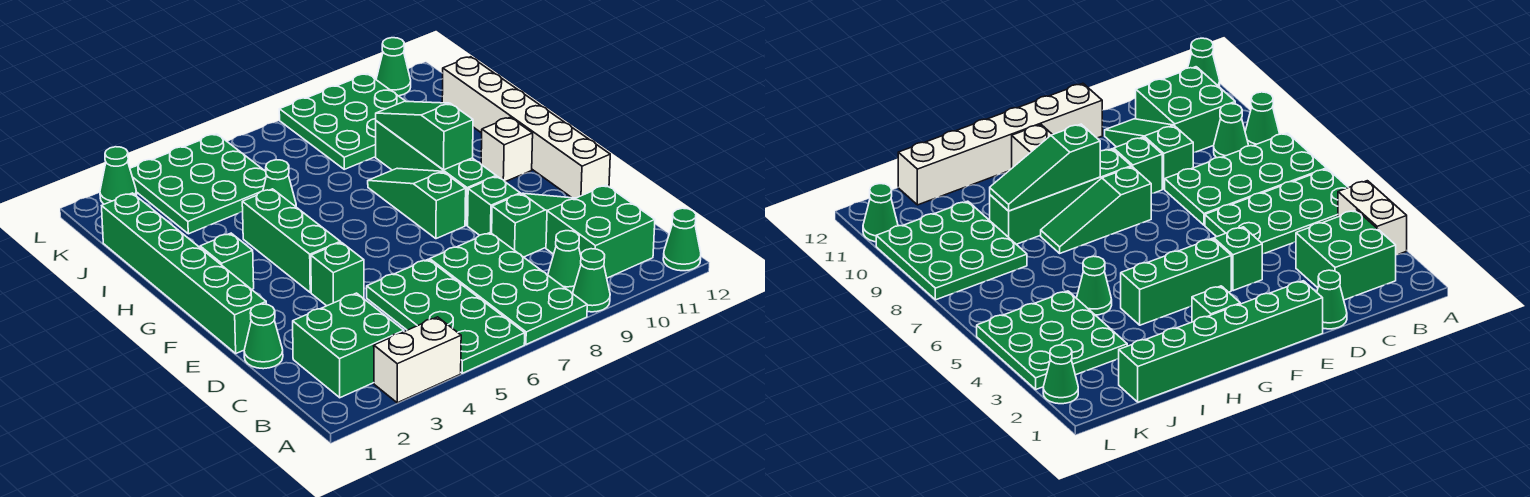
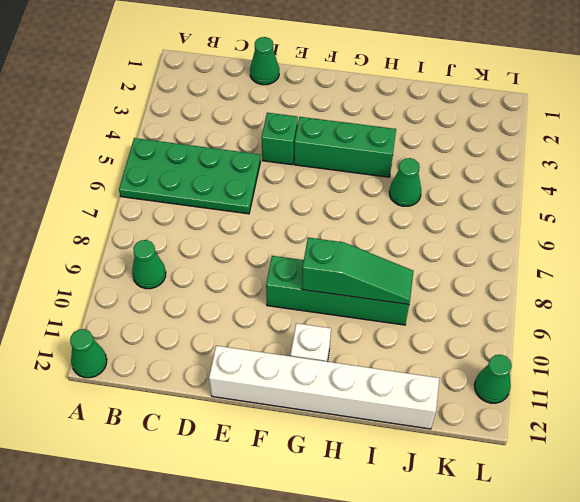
none -> white brick A3:A4 level 1
none -> green plate A7:D8 level 1
none -> green cone A9 level 1

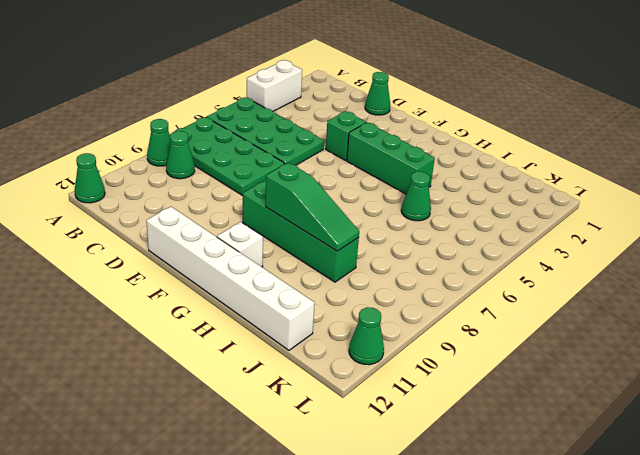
none -> green brick B2:C3 level 1
none -> green brick B10:C11 level 1
none -> green slope D9:D11 level 1 top 9

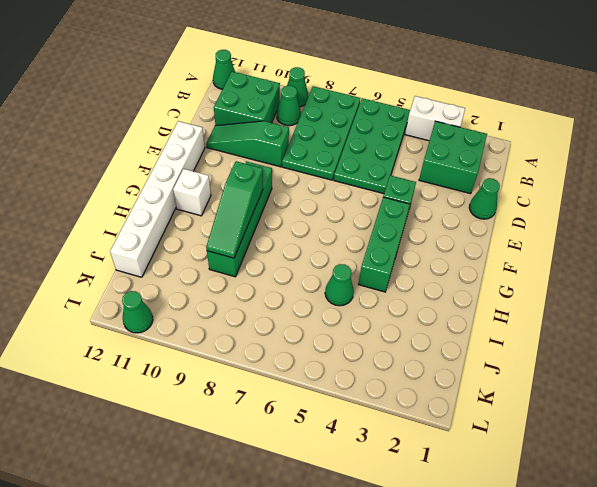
none -> green brick E1:J1 level 1
none -> green brick E9 level 1
none -> green slope F8:H8 level 1 top F

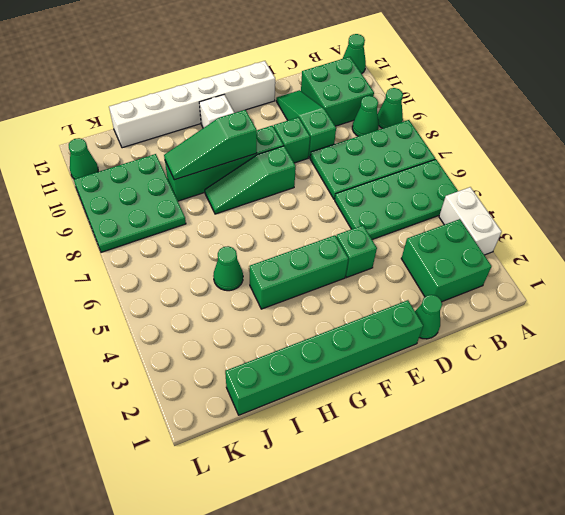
none -> green brick G2 level 1
none -> green plate J3:L5 level 1
none -> green cone L2 level 1

